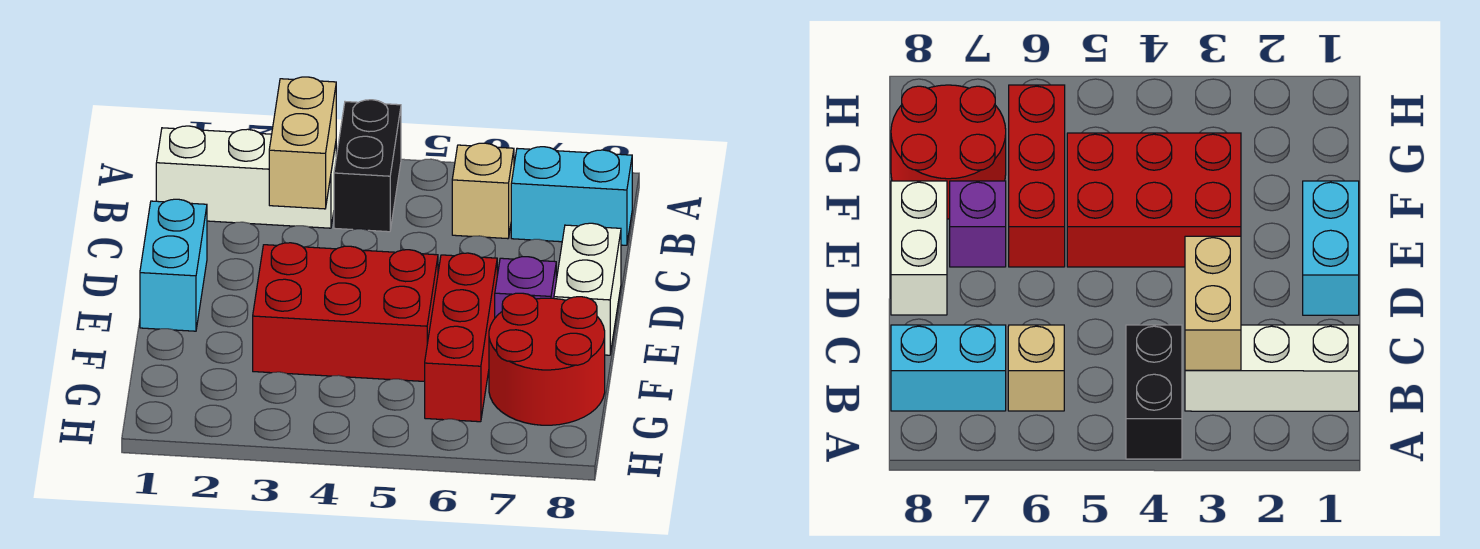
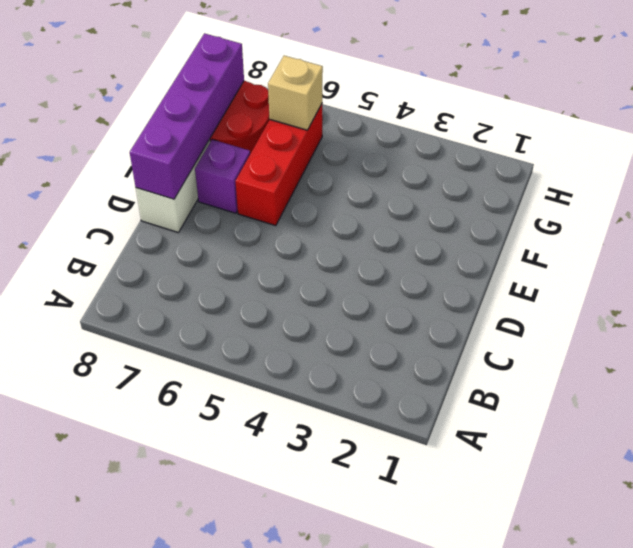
purple brick D8:G8 level 2 -> none
tan brick G6 level 2 -> tan brick B6 level 1
none -> black brick A4:B4 level 1
none -> white brick B1:B3 level 1

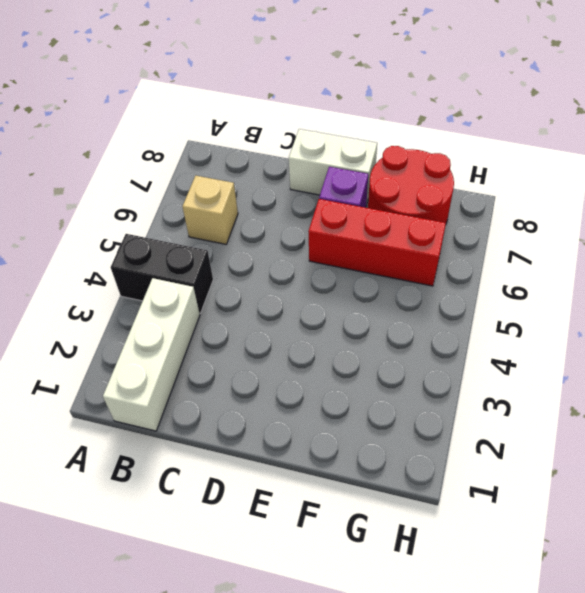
none -> cyan brick B7:B8 level 1
none -> cyan brick D1:E1 level 1

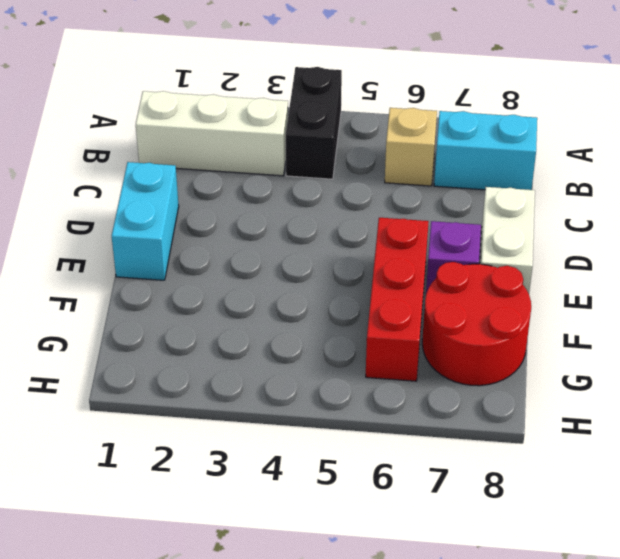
none -> red brick E3:F5 level 1
none -> tan brick B3:C3 level 2

